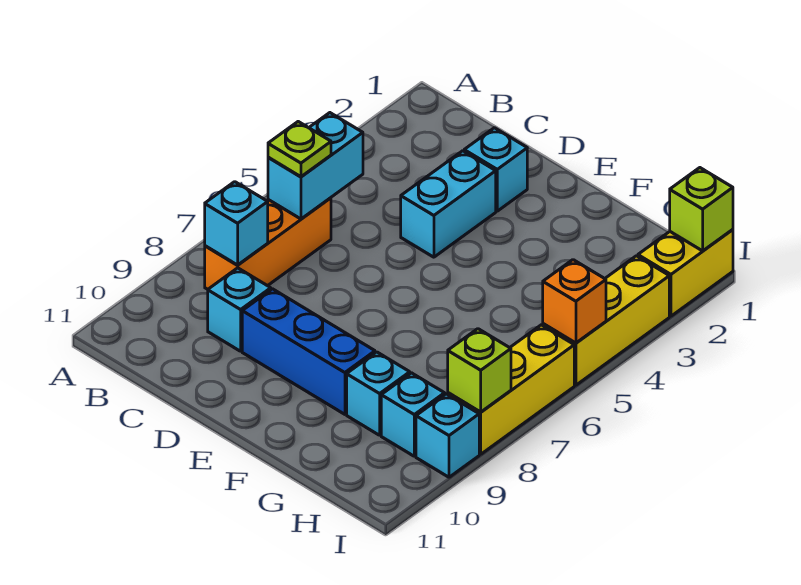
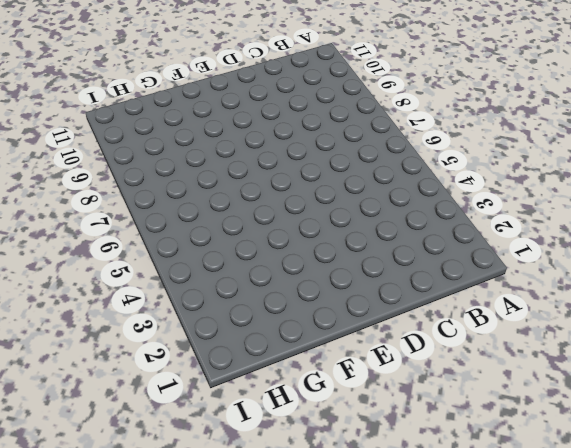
none -> orange brick B6:B8 level 1
none -> cyan brick C9 level 1
none -> cyan brick D2 level 1

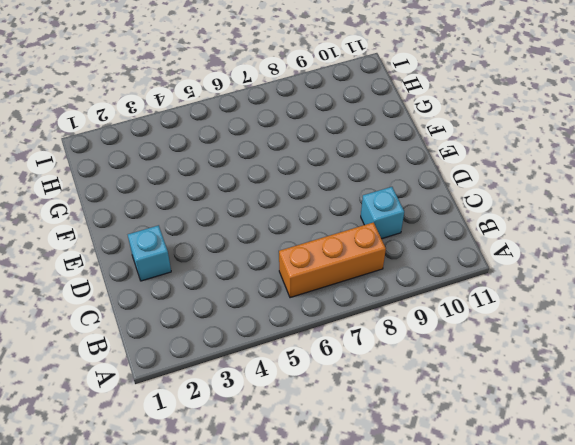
none -> cyan brick D3:D4 level 1
none -> blue brick D9:F9 level 1
none -> cyan brick G9 level 1

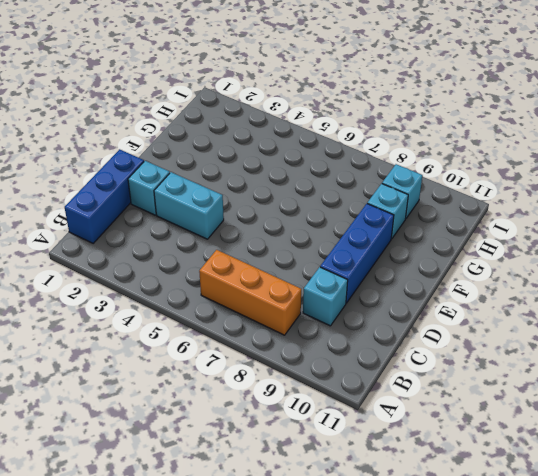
blue brick B1:D1 level 1 -> none
none -> yellow brick I1:I2 level 1
none -> yellow brick I3:I5 level 1
none -> yellow brick I6:I8 level 1

